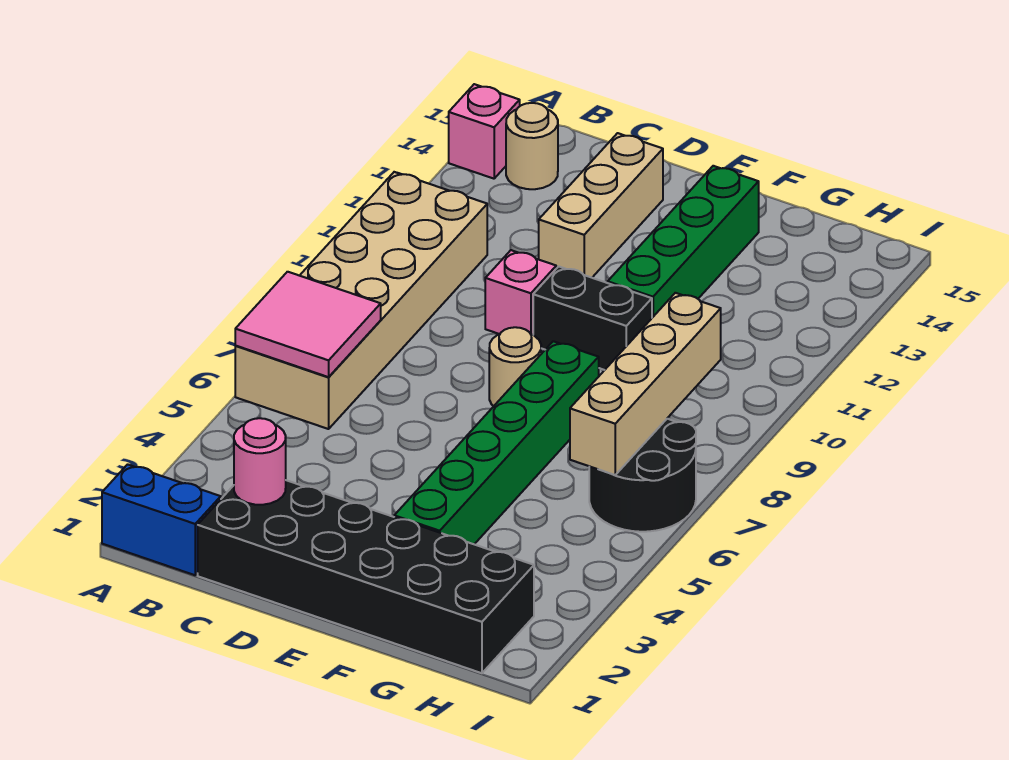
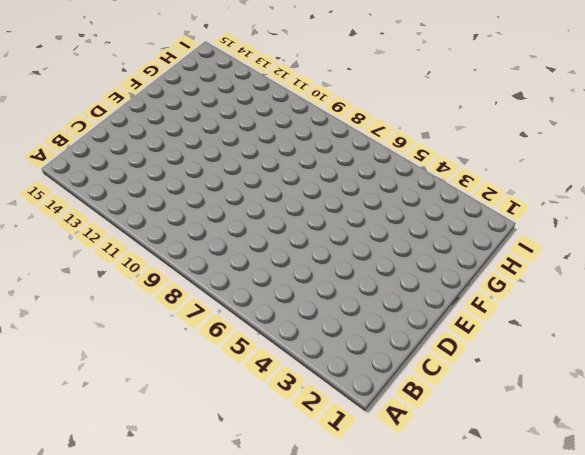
none -> blue brick A1:B1 level 1
none -> tan brick A6:B11 level 1
none -> pink brick A14 level 1

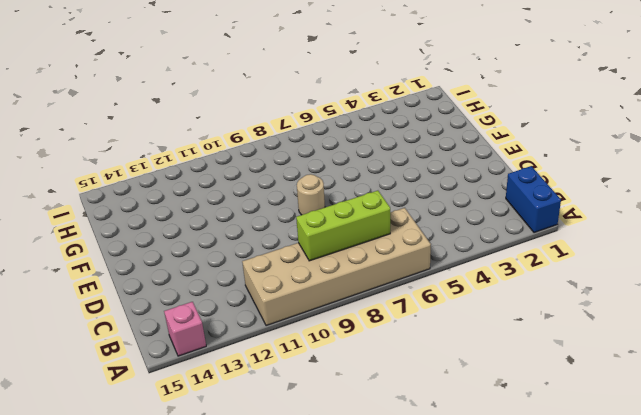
lime brick B7:B9 level 2 -> pink tile A6:B7 level 2
none -> tan round brick B14 level 1
none -> black brick C1:H2 level 1
none -> pink brick D10 level 1

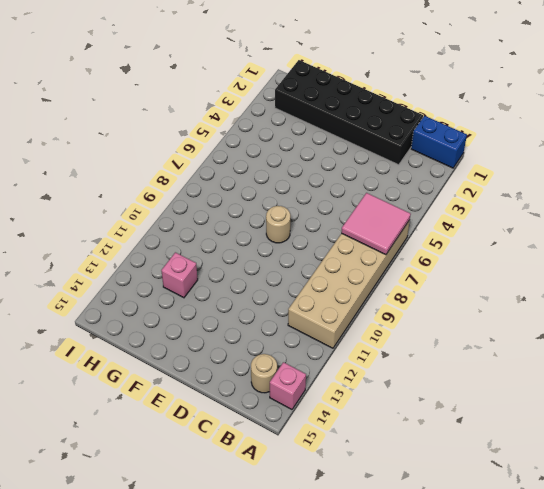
pink brick G12 level 1 -> pink brick D10 level 1
none -> tan brick D12:D14 level 1
none -> black brick E10:F10 level 1
none -> green brick F3:F8 level 1

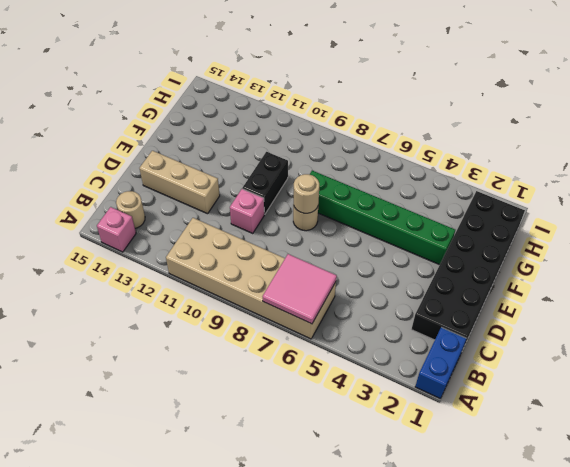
tan round brick E8 level 2 -> none
none -> green brick F11:F14 level 1
none -> black round brick H6:I7 level 1
none -> pink round brick C2 level 2

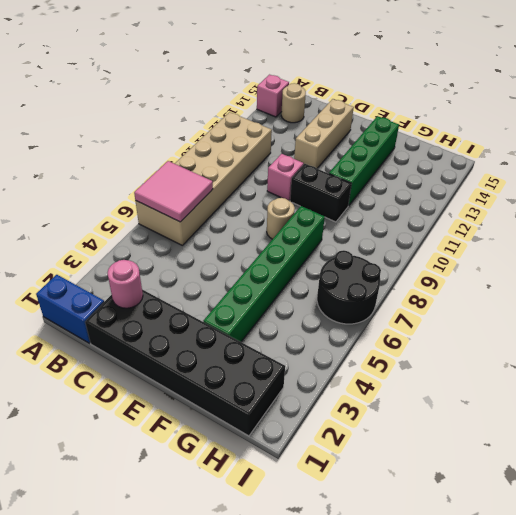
none -> tan brick H6:H9 level 2

